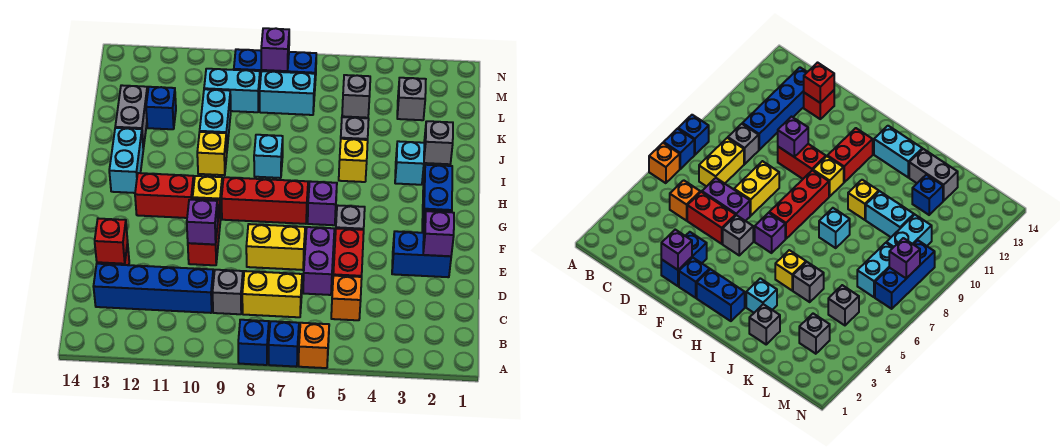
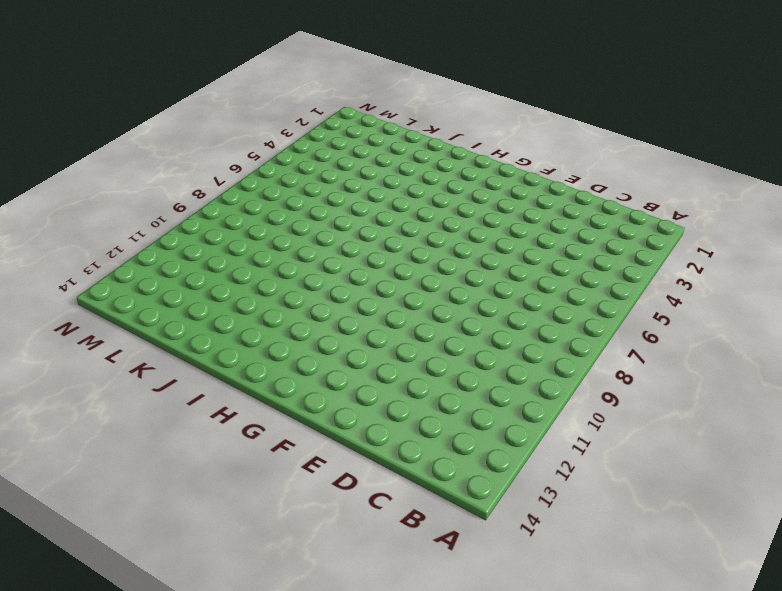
none -> orange brick A6 level 1
none -> blue brick A7 level 1
none -> blue brick A8 level 1
none -> orange brick C5 level 1

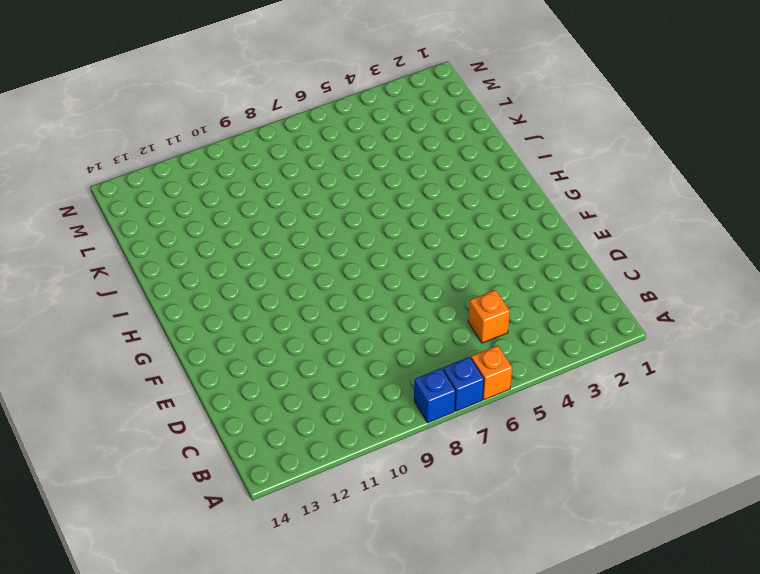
none -> yellow brick C7:C8 level 1
none -> grey brick C9 level 1
none -> blue brick C10:C13 level 1
none -> red brick D5:E5 level 1

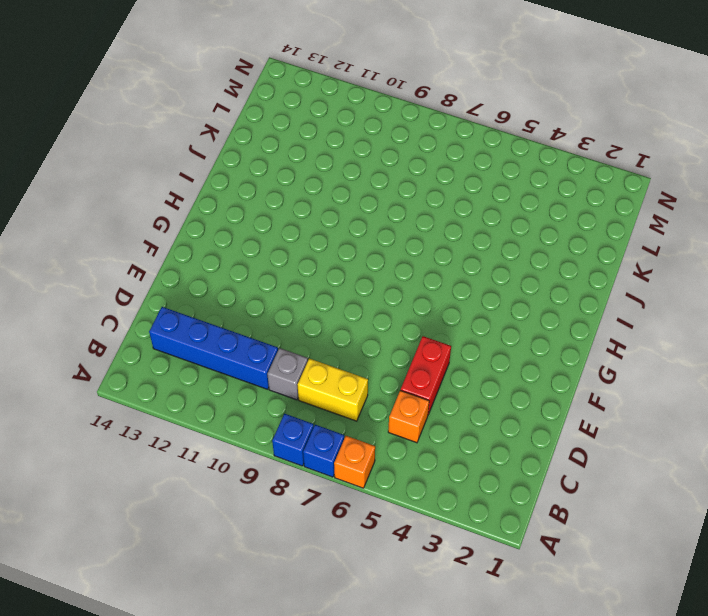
none -> purple brick D6:E6 level 1
none -> red brick D13 level 1
none -> blue brick E2:E3 level 1
none -> yellow brick E7:E8 level 1

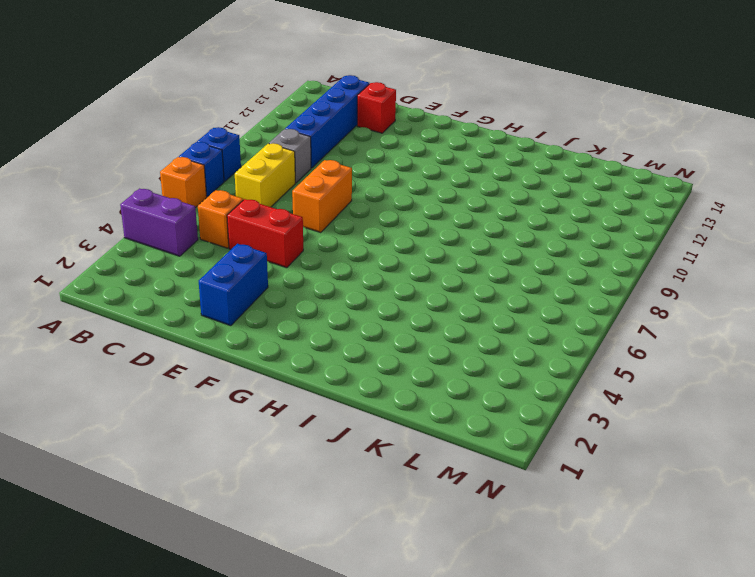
purple brick A4:B4 level 1 -> purple brick D6:E6 level 1
orange brick E7:E8 level 1 -> yellow brick E7:E8 level 1
none -> red brick E10:F10 level 1
none -> blue brick F2 level 1
none -> grey brick F5 level 1
none -> blue brick G2:H2 level 1

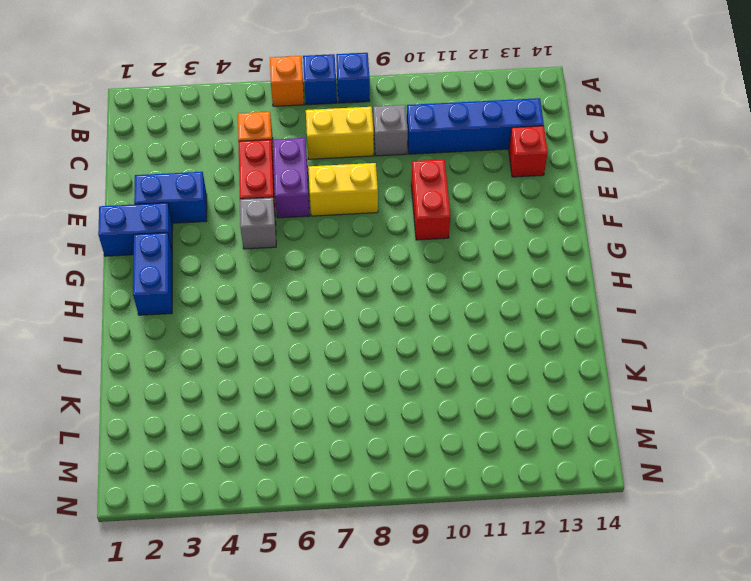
blue brick F1:F2 level 1 -> blue brick F2 level 1
none -> purple brick G6 level 1
none -> red brick G7:G9 level 1
none -> yellow brick G10 level 1
none -> red brick G11:G12 level 1

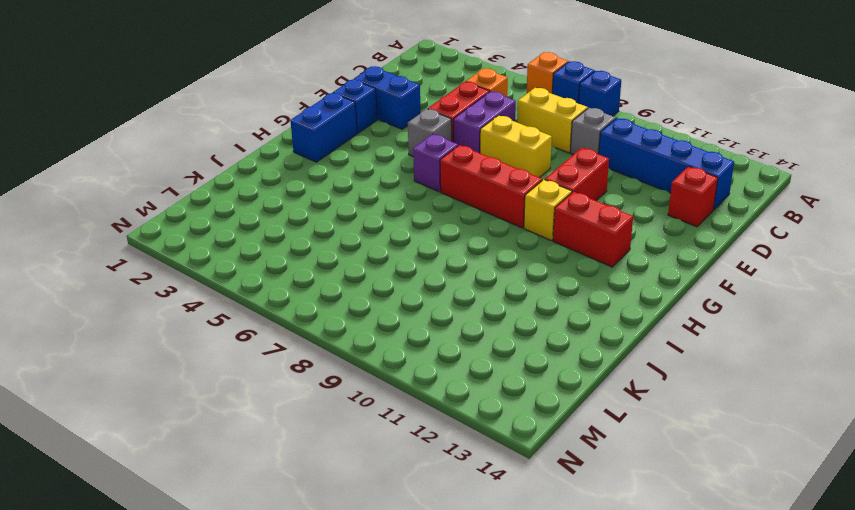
none -> cyan brick H13:I13 level 1
none -> cyan brick I3 level 1
none -> yellow brick I5 level 1
none -> cyan brick I8 level 1

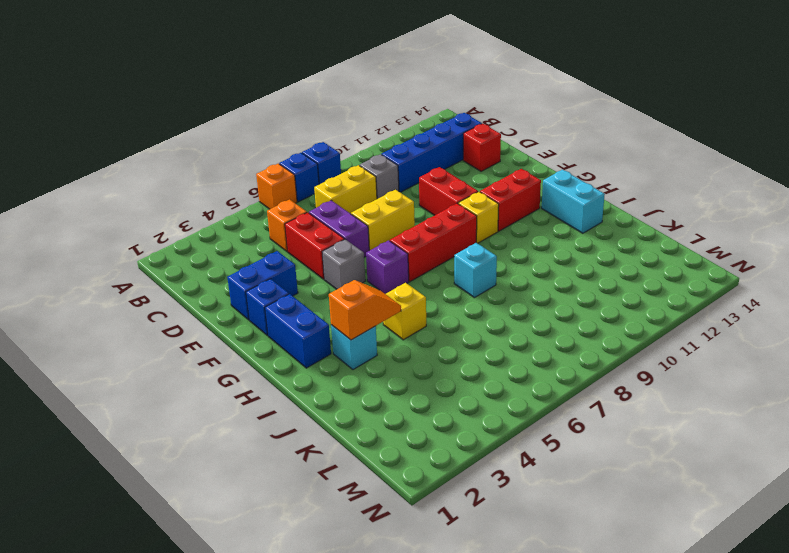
orange slope I3:I4 level 2 top 3 -> none
none -> yellow brick I10 level 1
none -> grey brick J2 level 1
none -> grey brick J5 level 1
none -> cyan brick J10:K10 level 1

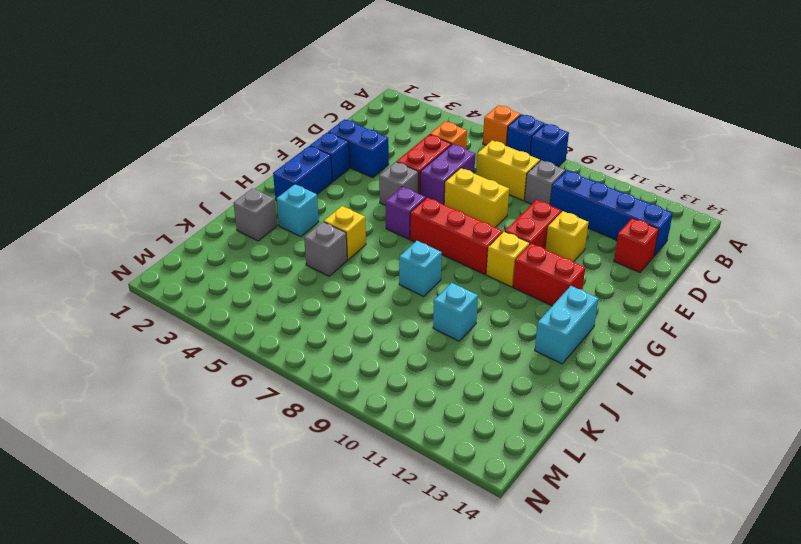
yellow brick E11 level 1 -> yellow brick I10 level 1
cyan brick J10 level 1 -> cyan brick J10:K10 level 1
none -> grey brick J13:K13 level 1
none -> blue brick K12 level 1
none -> grey brick L3 level 1
none -> grey brick L5 level 1

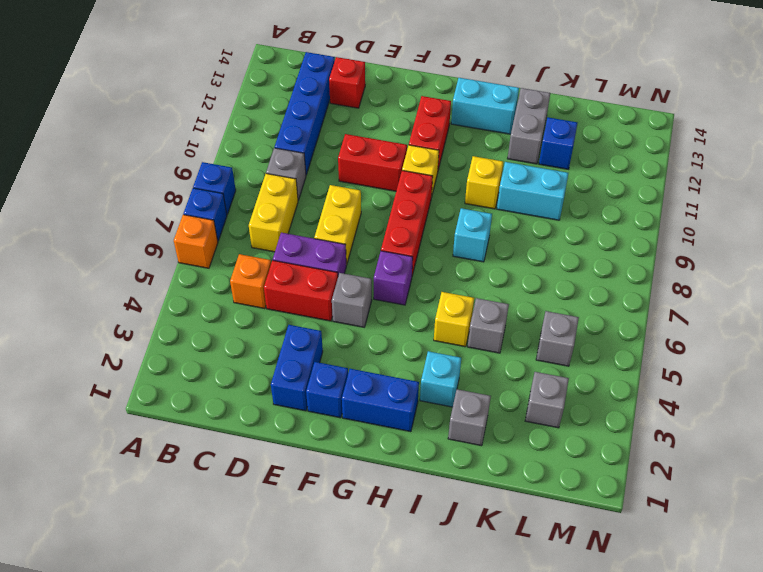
grey brick J12:J13 level 1 -> grey brick J13:K13 level 1
none -> cyan brick L7:L8 level 1
none -> cyan brick L9:L10 level 1
none -> blue brick M7:M9 level 1
none -> red brick D13 level 2

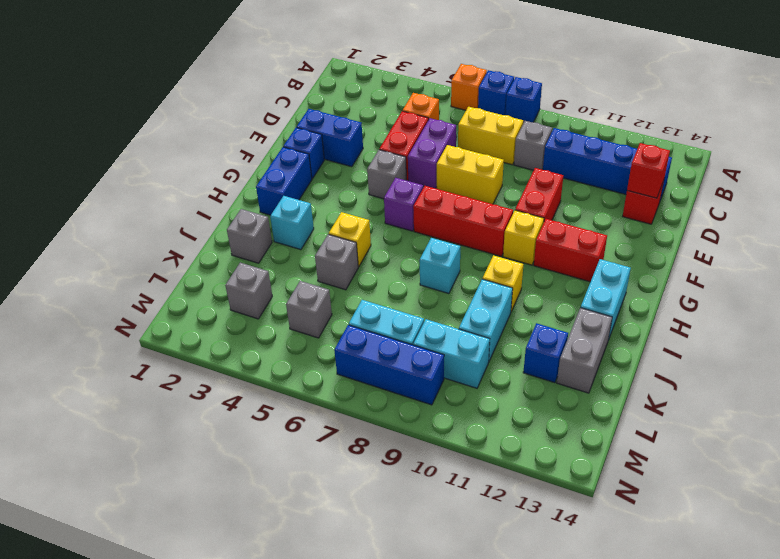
none -> purple brick E2 level 2
none -> purple brick E10 level 2
none -> purple brick M8 level 2

